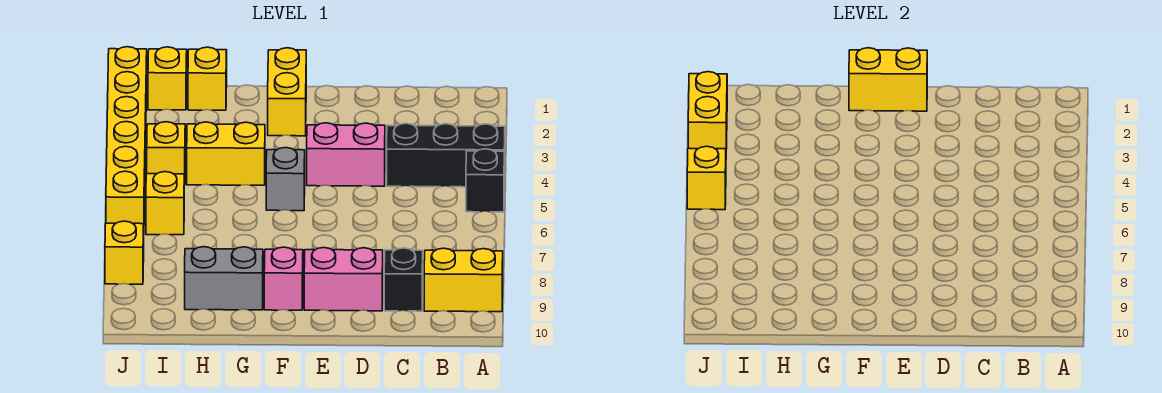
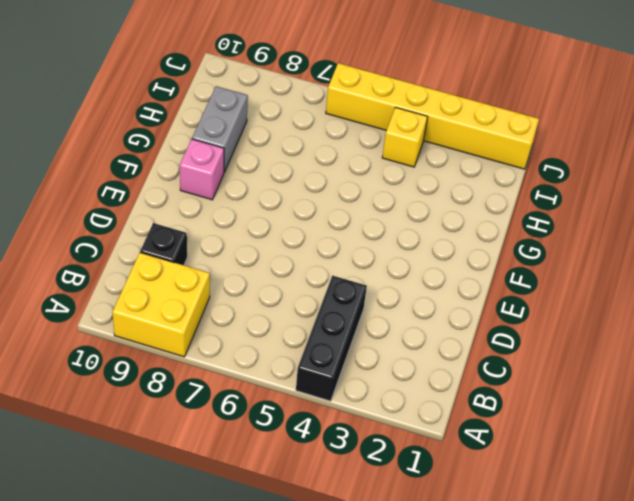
yellow brick A8:B9 level 1 -> yellow brick A9:B9 level 1
none -> black brick A5 level 1
none -> pink brick D4:E4 level 1
none -> pink brick D9:E9 level 1

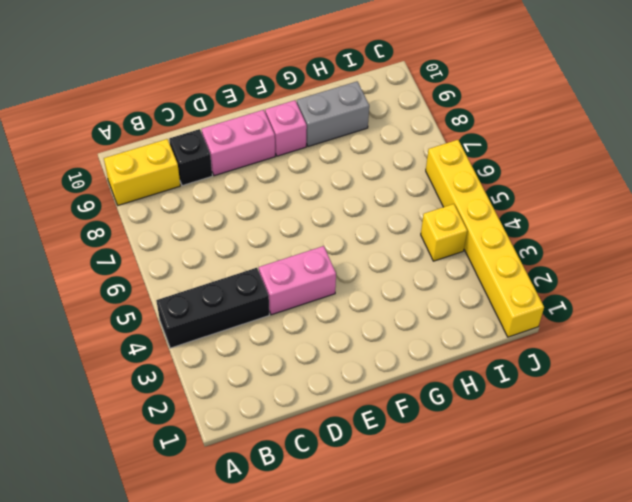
none -> black brick A5 level 1
none -> yellow brick F1:F2 level 1
none -> grey brick F5 level 1

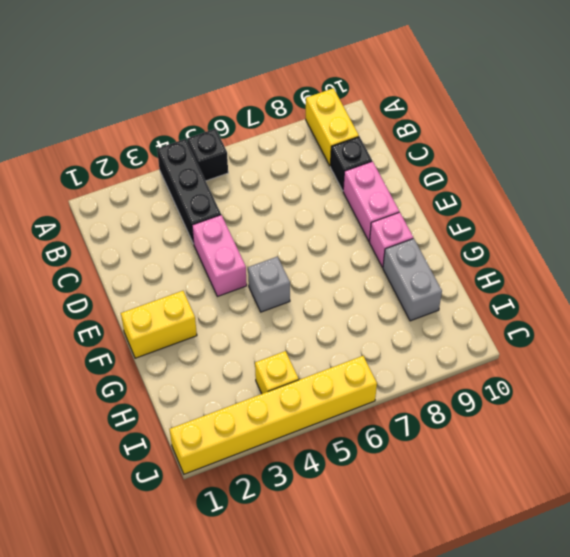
none -> yellow brick G4:H4 level 1
none -> yellow brick H1 level 1
none -> yellow brick I1 level 1

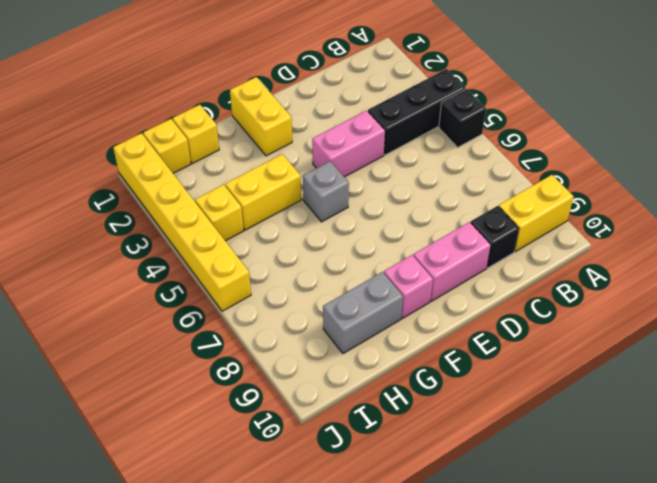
none -> yellow brick I6 level 1
none -> yellow brick J8 level 1
none -> yellow brick E1:F1 level 2

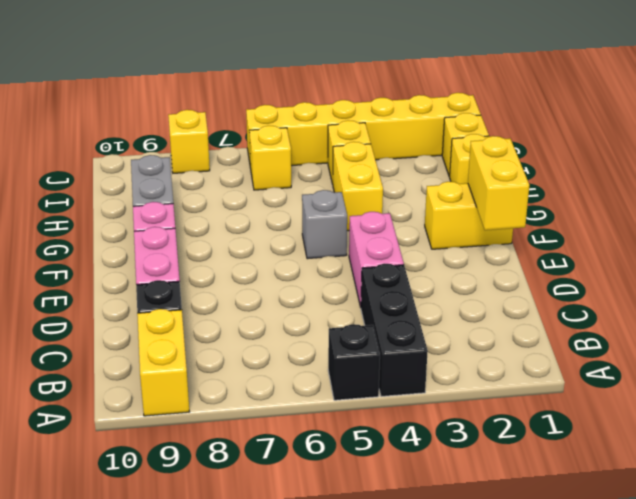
none -> yellow brick J2:J3 level 2
none -> yellow brick J5 level 2

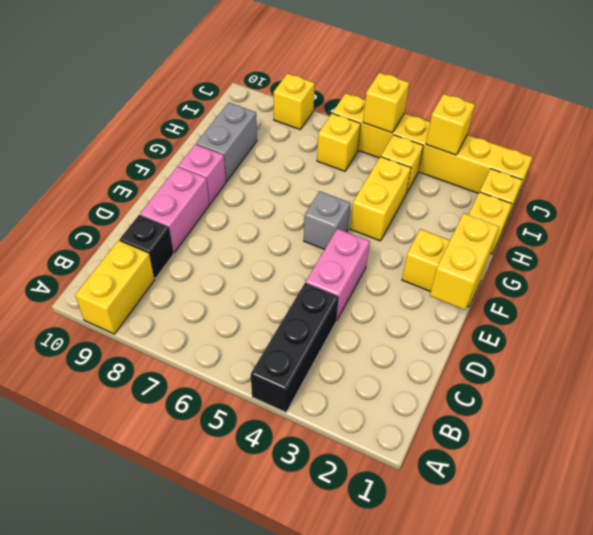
yellow brick J3 level 2 -> yellow brick J2:J3 level 2
none -> black brick A5 level 1

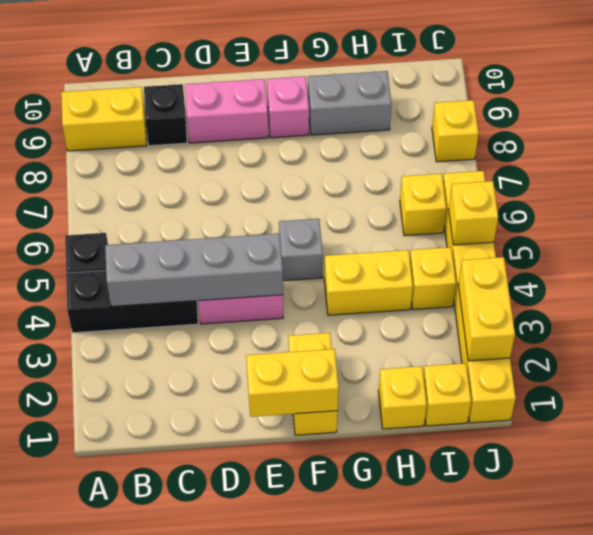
grey brick B4:E4 level 2 -> none

